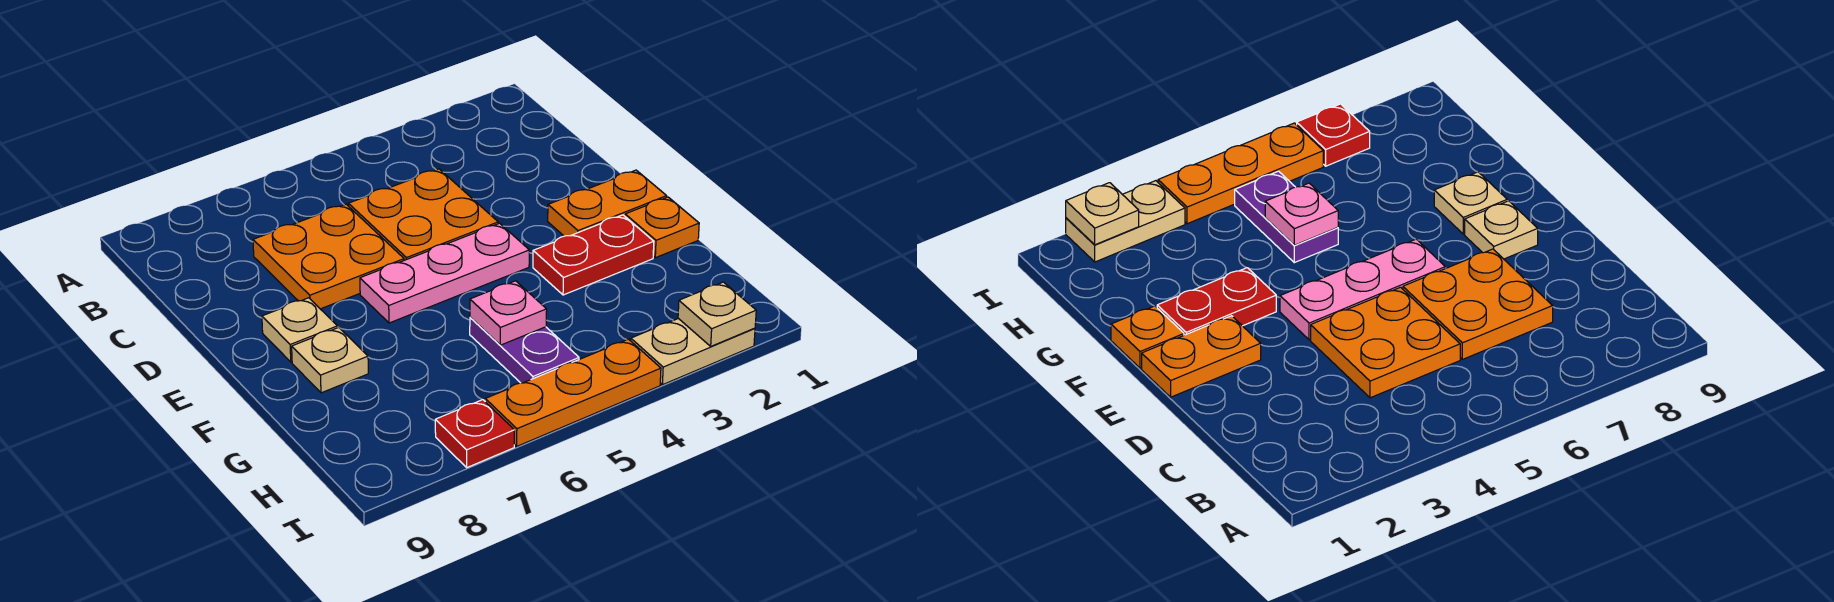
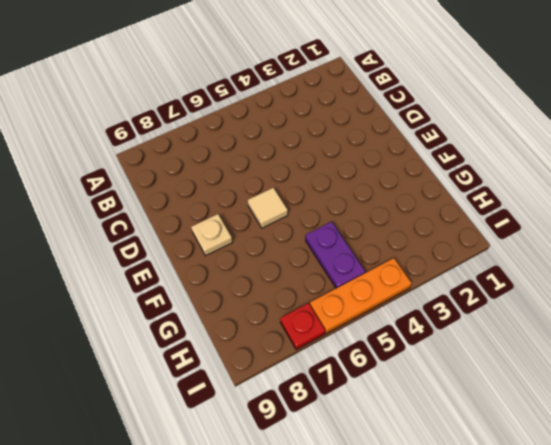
tan tile E6 level 1 -> pink plate E4:E6 level 1
none -> orange plate C4:D5 level 1
none -> orange plate C6:D7 level 1
none -> orange plate E1:E2 level 1

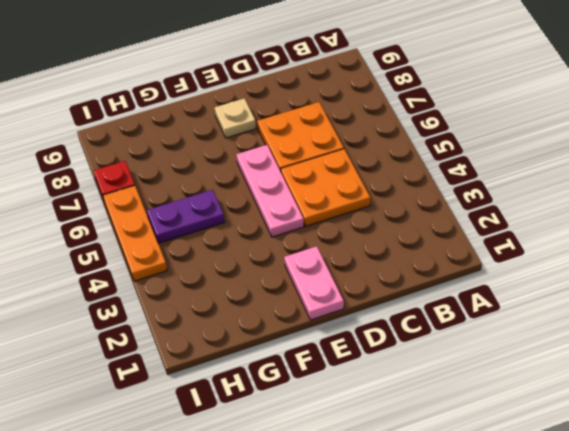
pink plate E1:E2 level 1 -> orange plate E1:E2 level 1
none -> orange plate F1 level 1
none -> red plate F2:F3 level 1
none -> tan plate F8 level 1

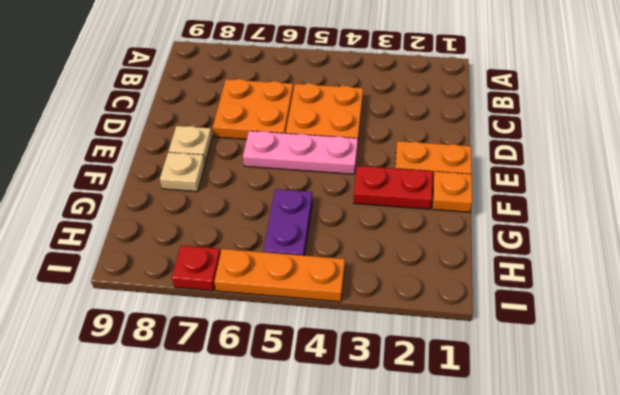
none -> tan plate I2:I3 level 1
none -> pink plate G5 level 2
none -> tan plate I2 level 2

